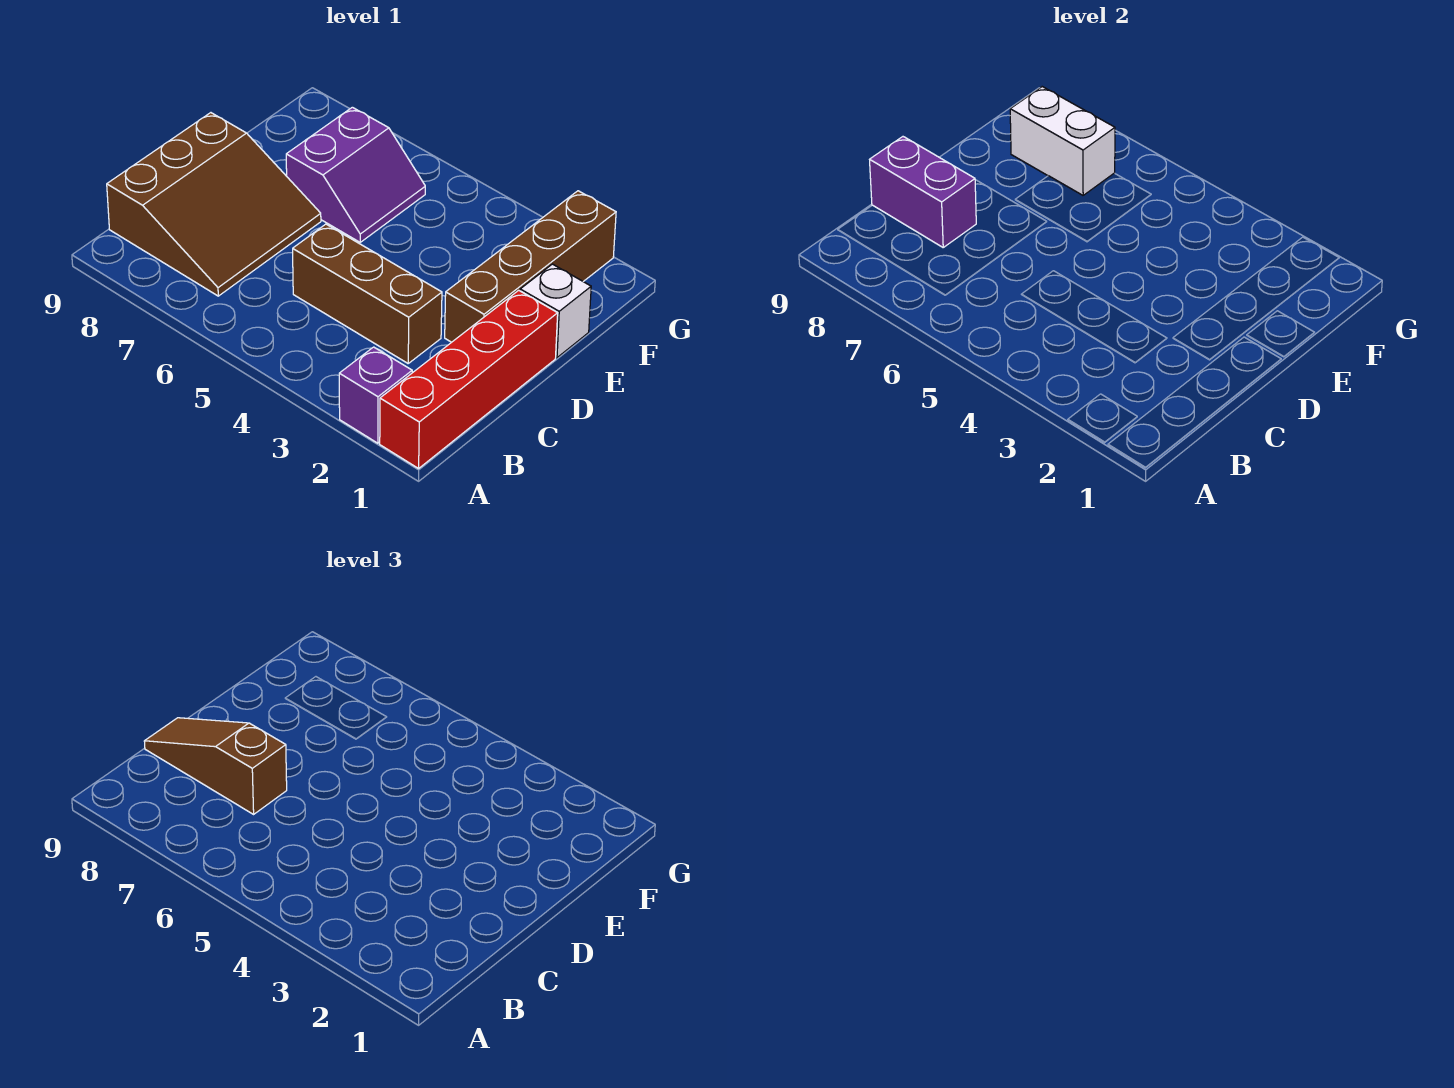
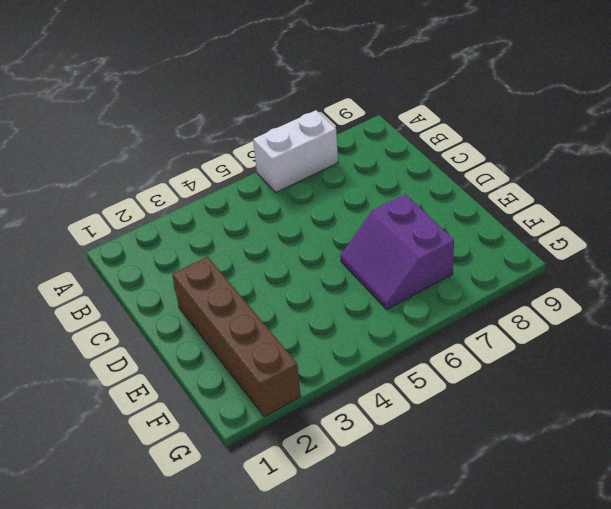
white brick A6:A7 level 1 -> white brick F7:F8 level 2
none -> red brick A1:D1 level 1
none -> purple brick A2 level 1

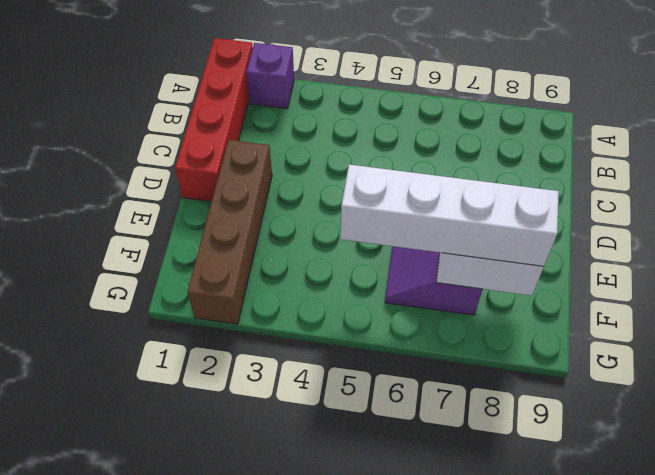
white brick F5:F8 level 3 -> none
none -> brown slope B7:D9 level 1 top 9
none -> brown brick C3:C5 level 1

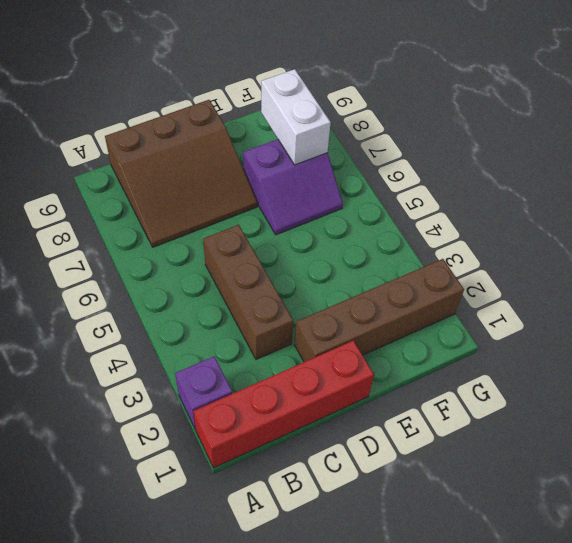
none -> white brick E1 level 1
none -> purple brick C8:C9 level 2

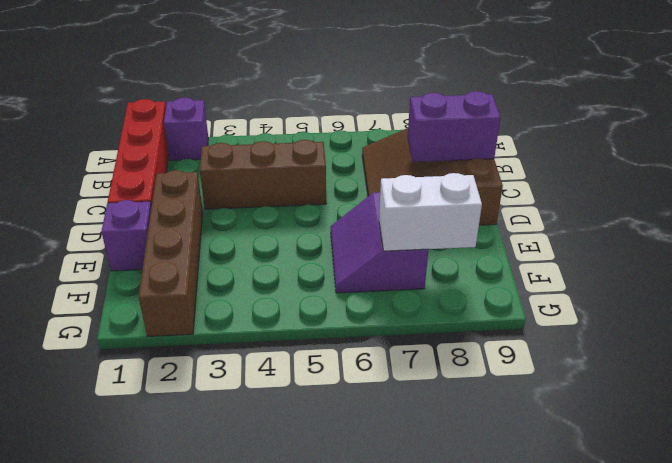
purple brick E1 level 1 -> white brick E1 level 1
none -> brown slope C7:C9 level 3 top 7

